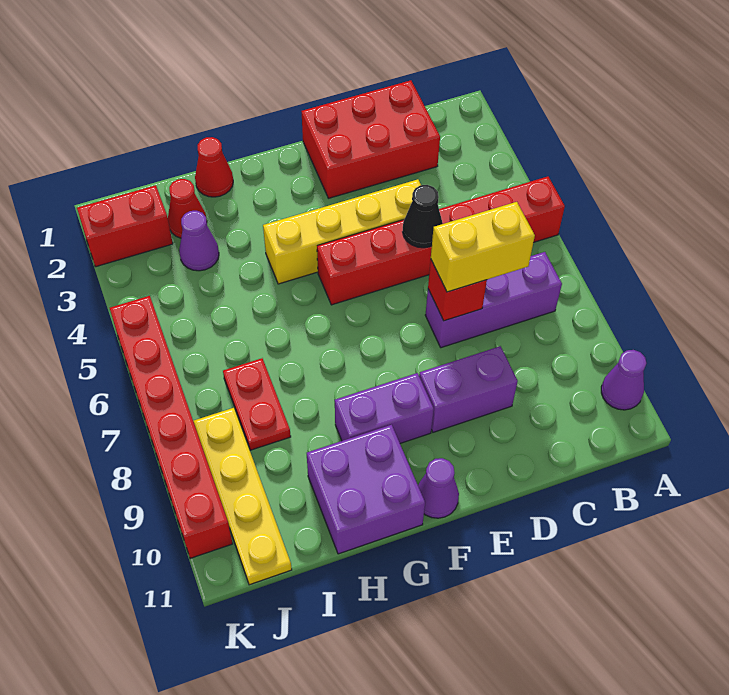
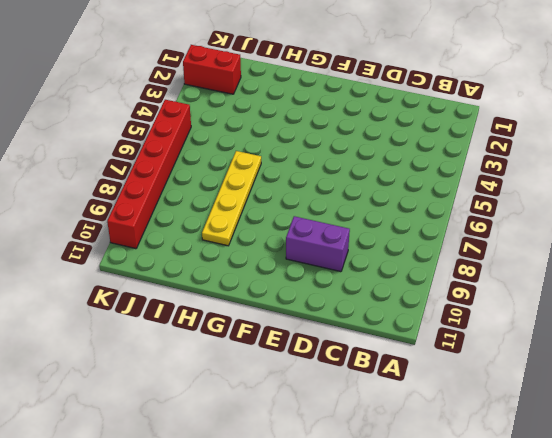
yellow plate H6:H9 level 1 -> yellow plate J8:J11 level 1
none -> red brick A5:F5 level 1
none -> purple cone A10 level 1
none -> purple brick B7:D7 level 1

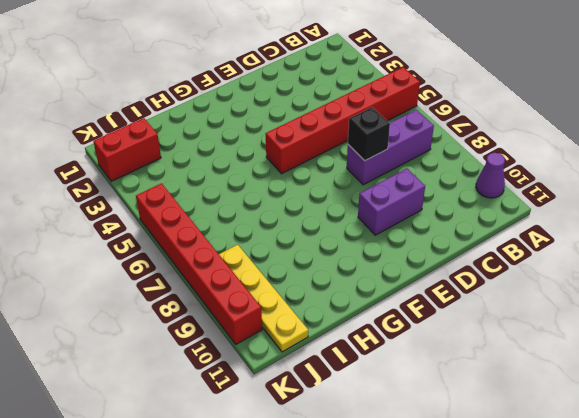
black brick D7 level 2 -> red brick D7 level 2
none -> red brick C1:E2 level 1
none -> yellow brick D4:G4 level 1
none -> purple brick F9:G9 level 1

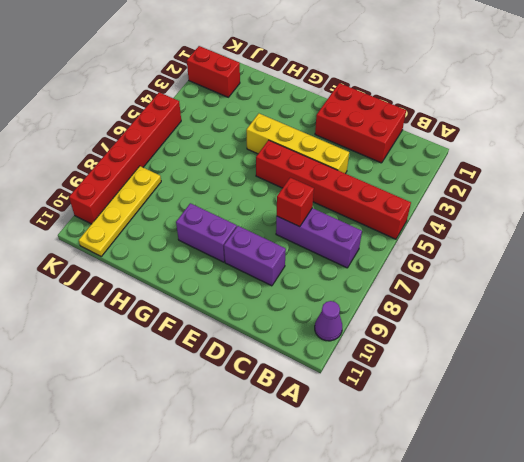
none -> purple cone F11 level 1
none -> purple brick G10:H11 level 1
none -> red cone H1 level 1

